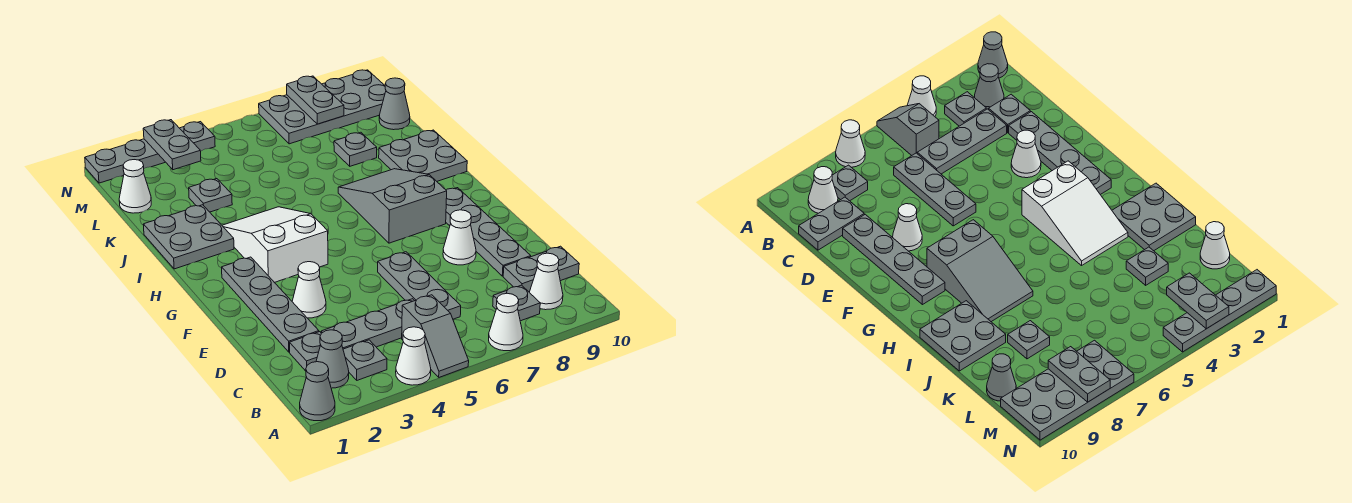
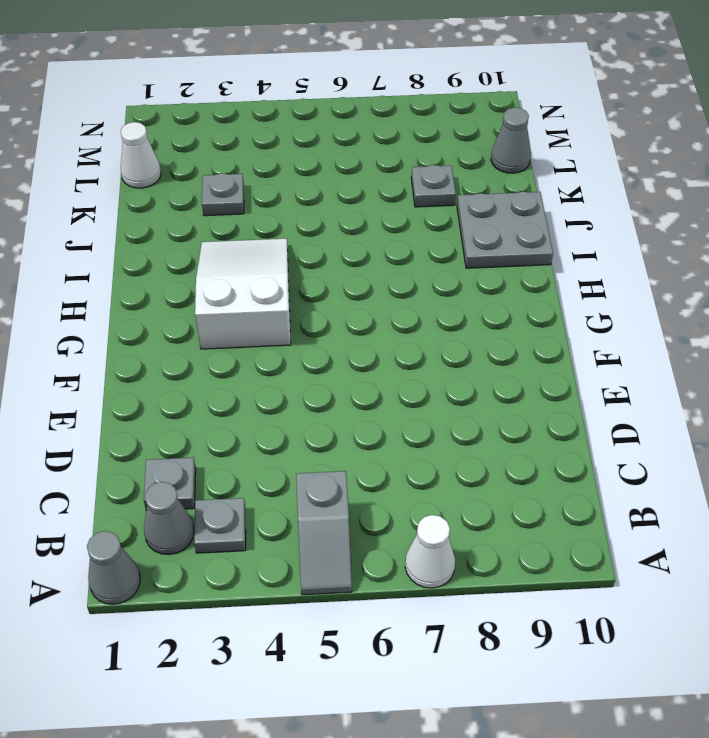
none -> white cone A4 level 1
none -> grey plate B8 level 1
none -> white cone B9 level 1

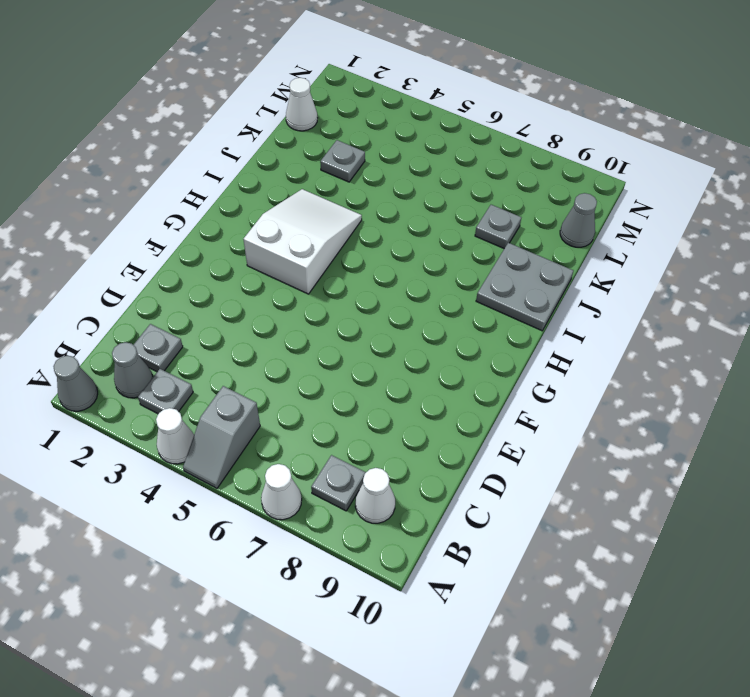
none -> grey plate C3:C5 level 1
none -> grey plate C6:E6 level 1
none -> grey plate C9:C10 level 1

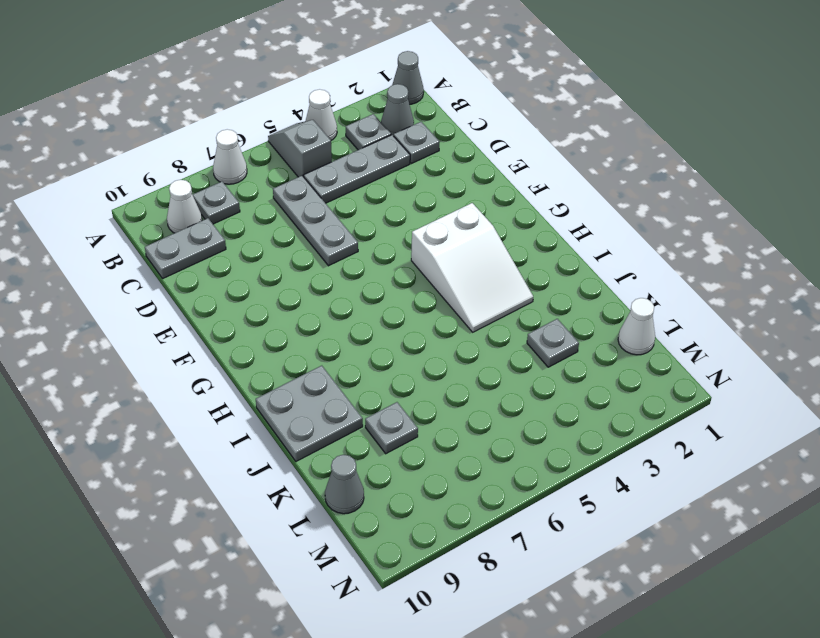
none -> grey plate D2:G2 level 1
none -> grey plate D9:G9 level 1
none -> white cone E3 level 1

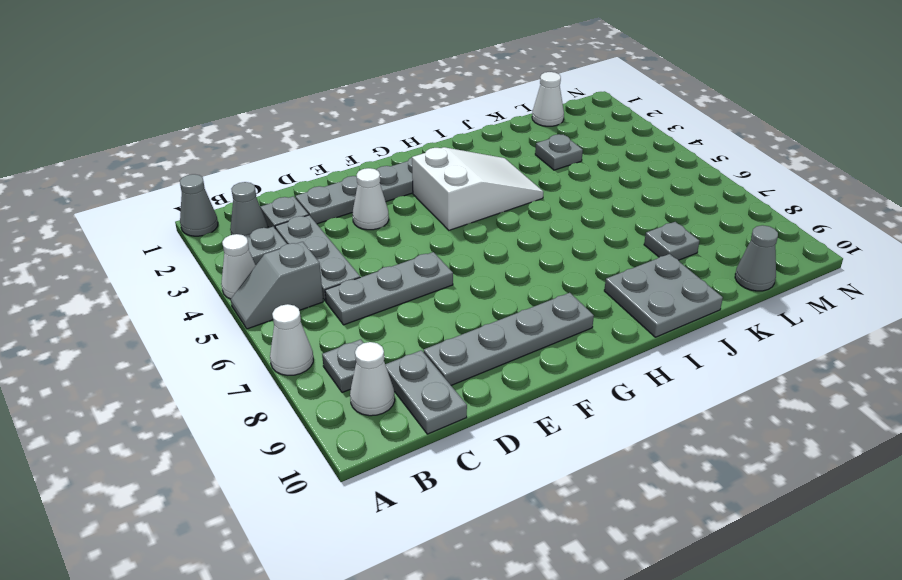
none -> white cone E8 level 1
none -> grey slope G7:I8 level 1 top G
none -> grey plate I1:J2 level 1

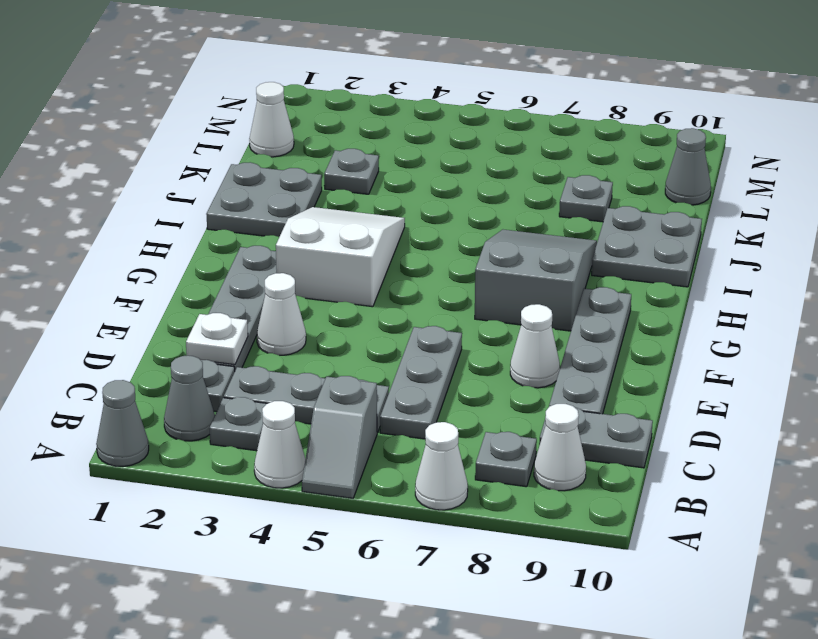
white plate D2 level 2 -> none
none -> grey plate M7:N10 level 1
none -> grey plate N1:N4 level 1
none -> grey plate M3:N3 level 2

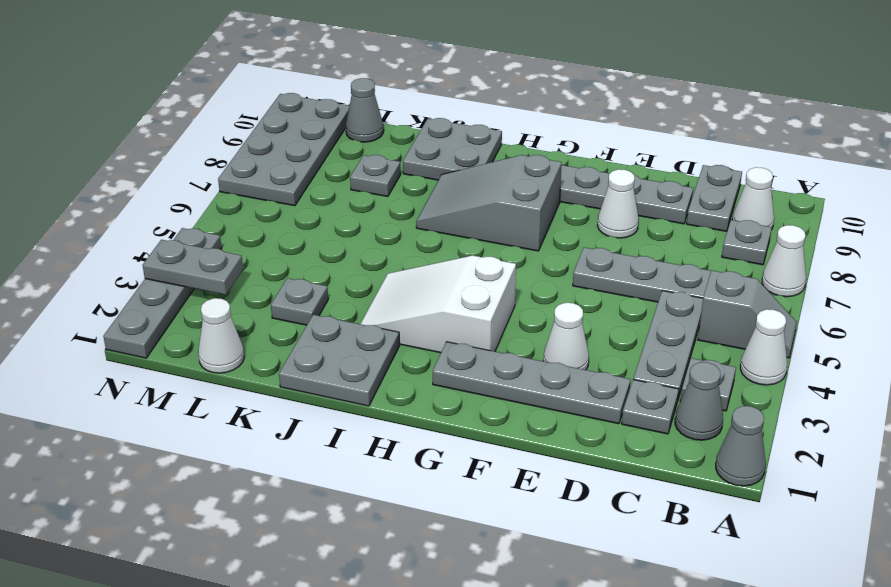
none -> grey plate M8:N8 level 2

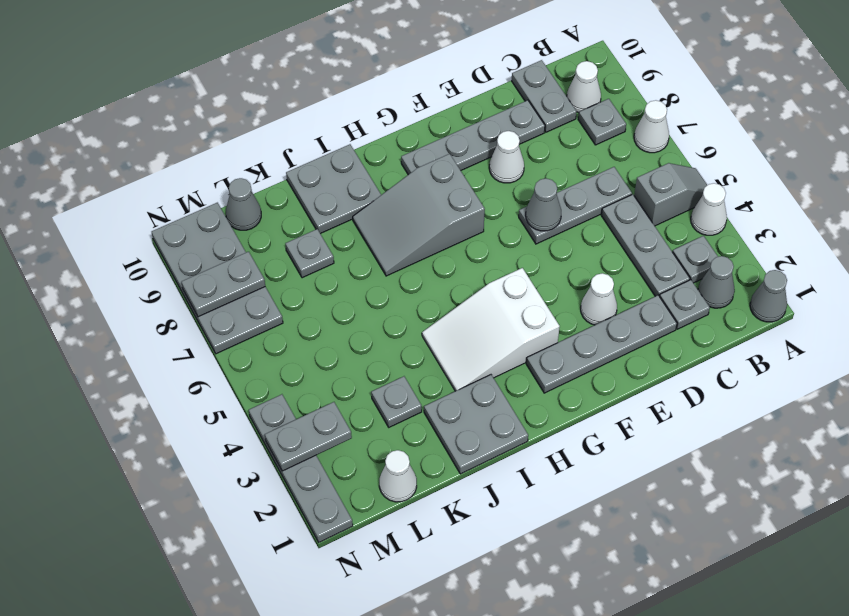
grey cone E6 level 2 -> none

